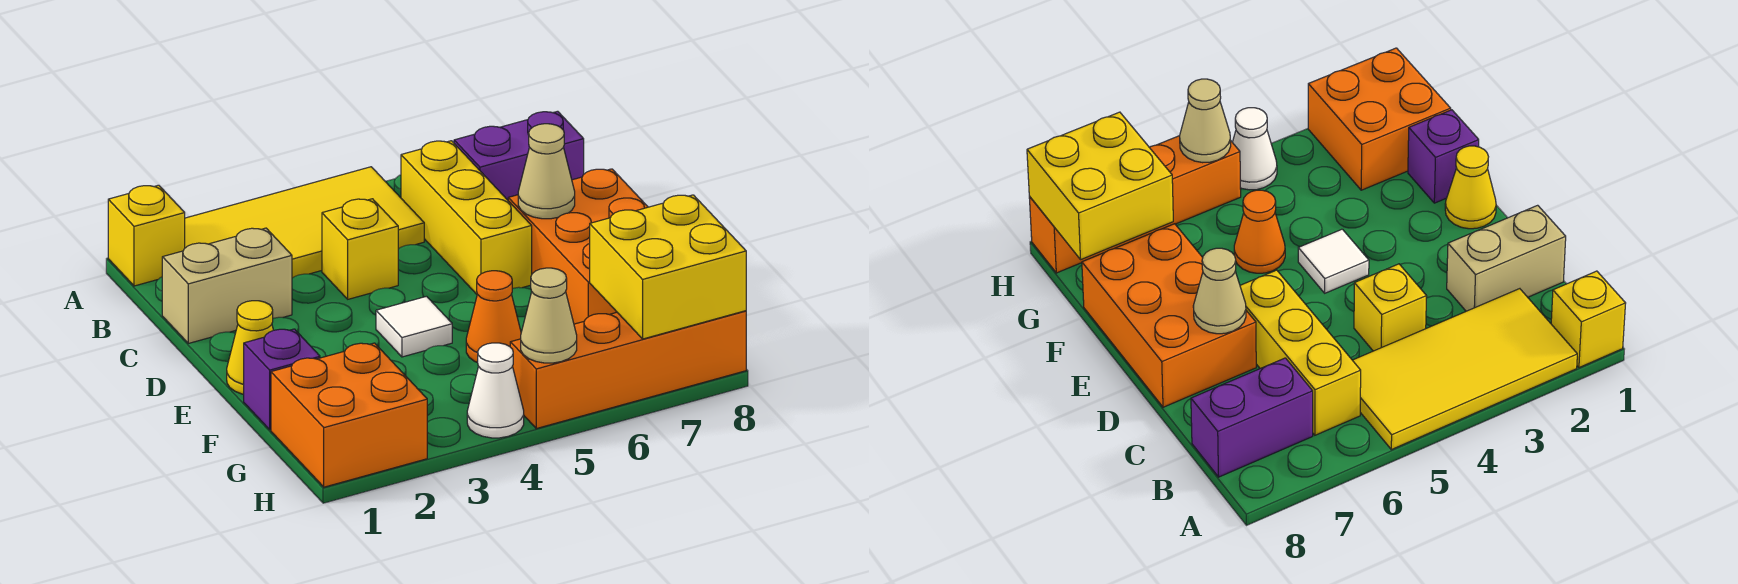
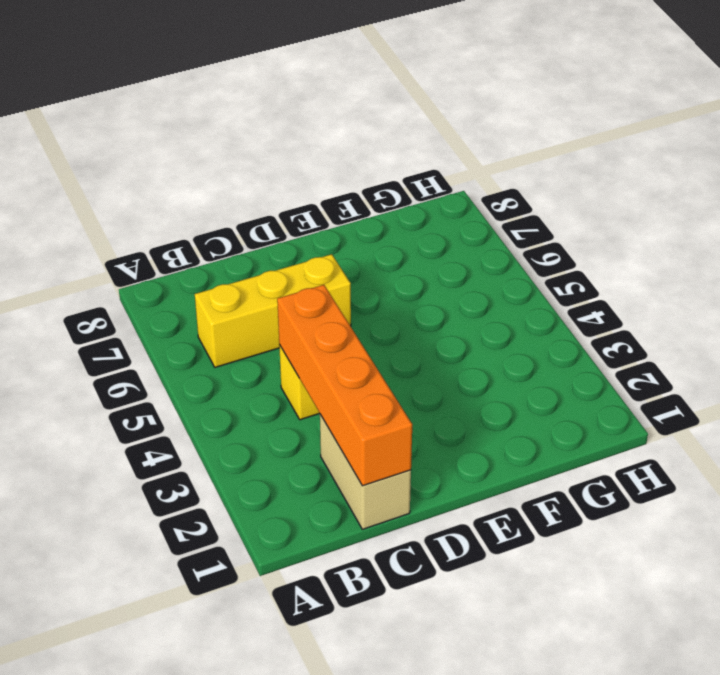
orange brick C1:C4 level 2 -> orange brick H5:H8 level 1
none -> yellow brick A1 level 1
none -> yellow tile A2:B5 level 1
none -> purple brick B7:B8 level 1

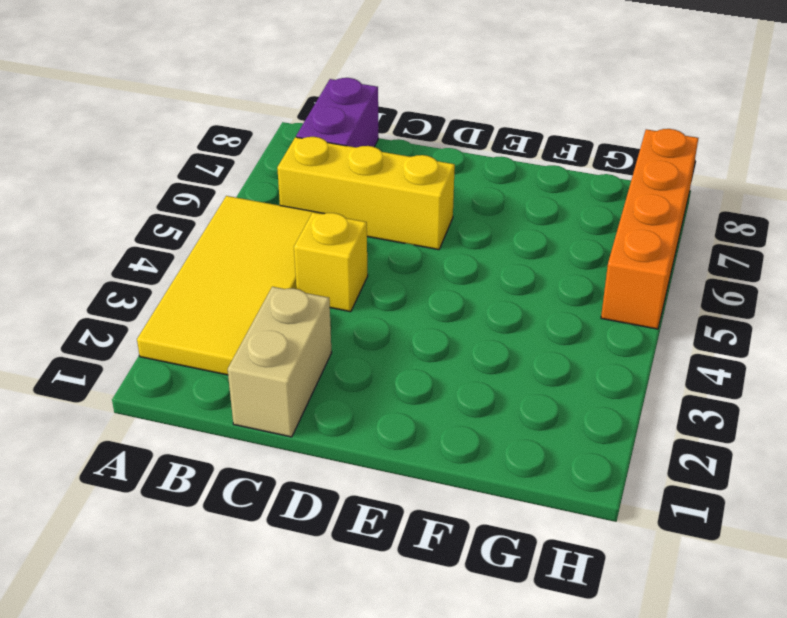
none -> yellow brick A1 level 1
none -> orange brick D7:F8 level 1
none -> yellow cone E1 level 1

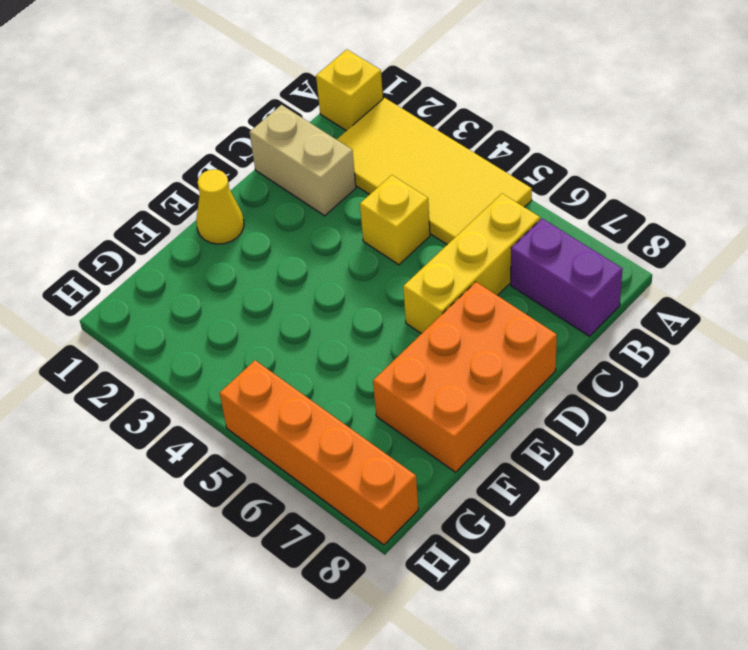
none -> white tile E4 level 1
none -> purple brick F1 level 1
none -> orange cone F5 level 1

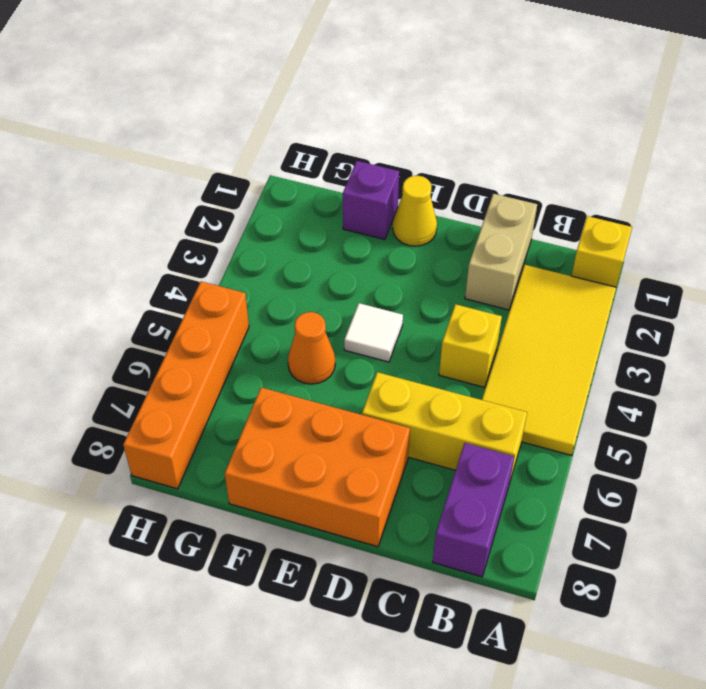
none -> orange brick G1:H2 level 1
none -> white cone H4 level 1
none -> tan cone D7 level 2

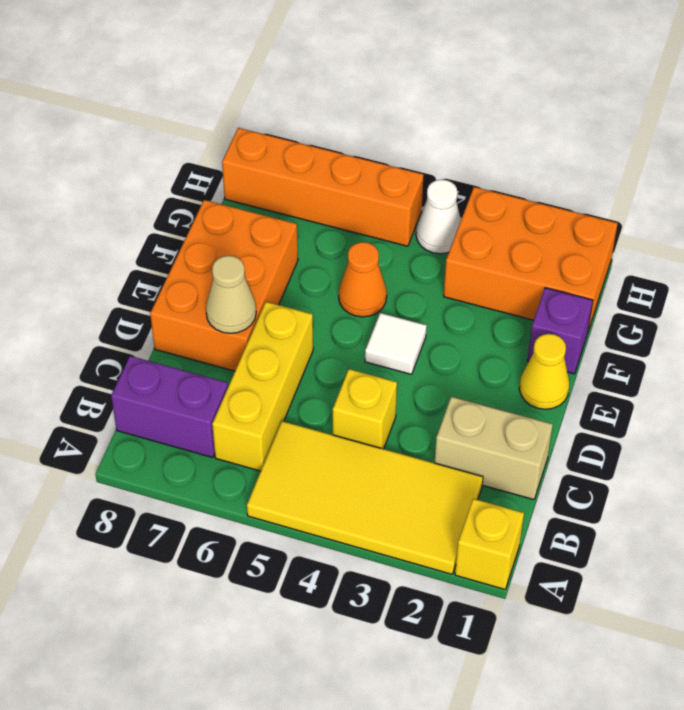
orange brick G1:H3 level 1 -> orange brick G1:H2 level 1
none -> yellow brick G7:H8 level 2
none -> tan cone H5 level 2

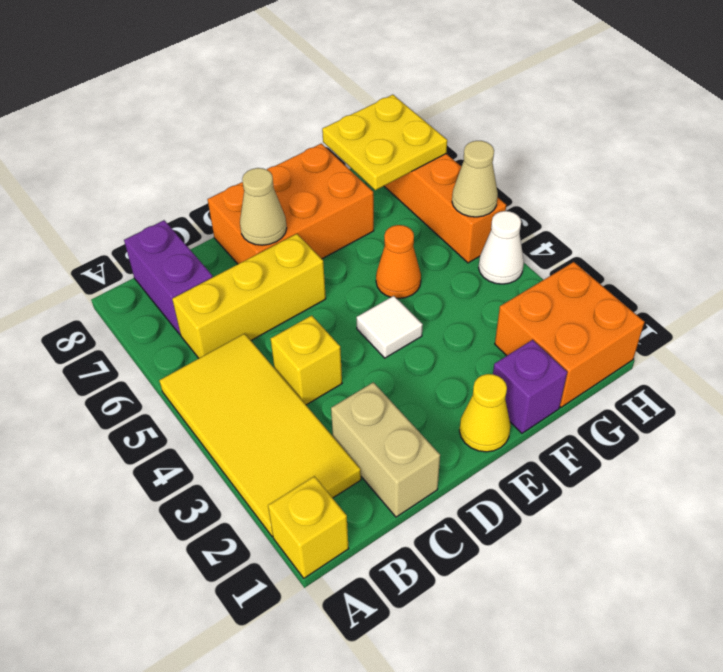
yellow plate G7:H8 level 2 -> yellow brick G7:H8 level 2

